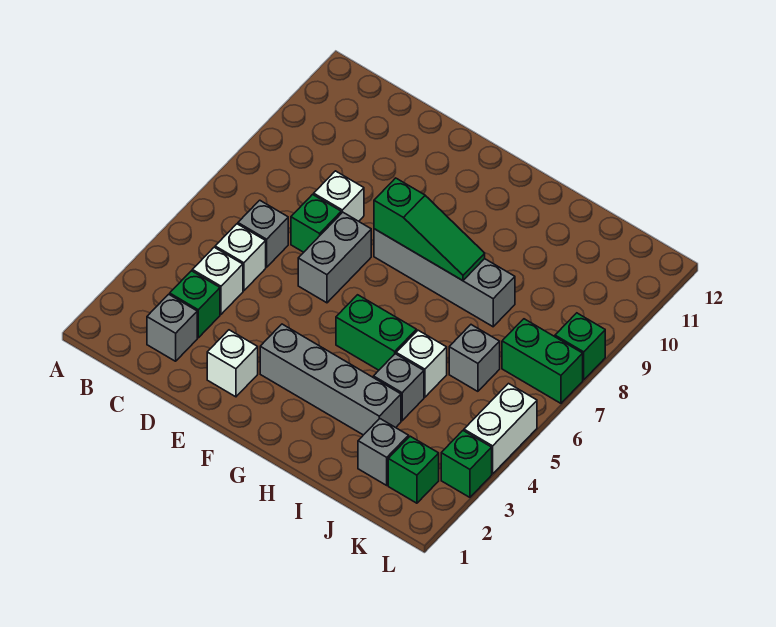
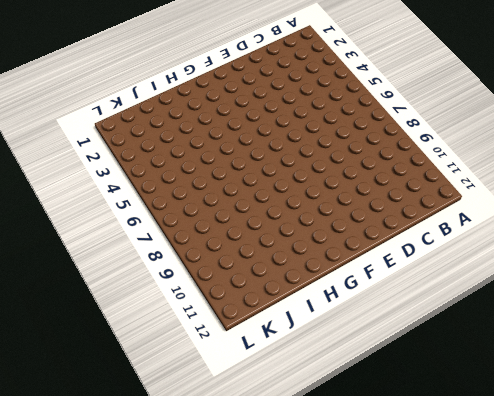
none -> grey brick C2 level 1
none -> green brick C3 level 1
none -> white brick C4 level 1

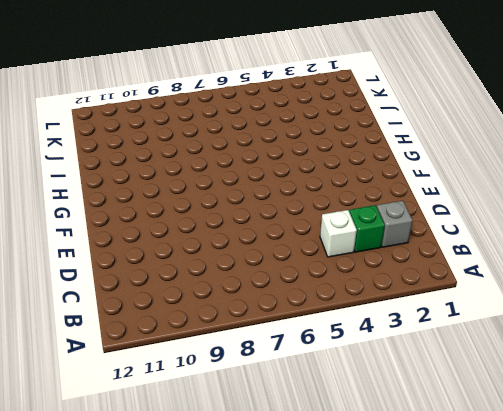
none -> white brick C5 level 1
none -> grey brick C6 level 1
none -> green brick D7 level 1

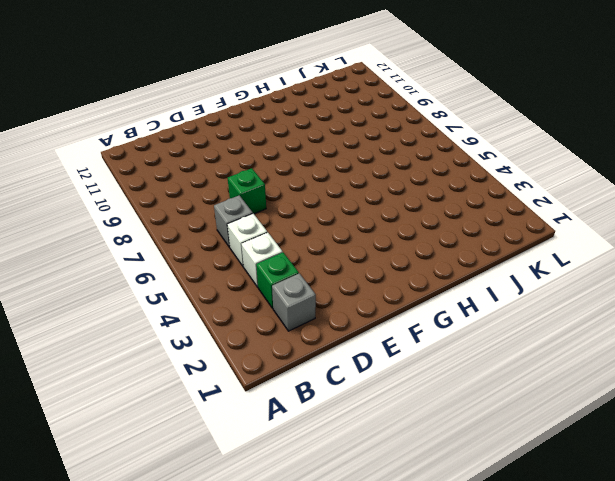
none -> white brick D8 level 1
none -> white brick E2 level 1
none -> grey brick E6:E7 level 1

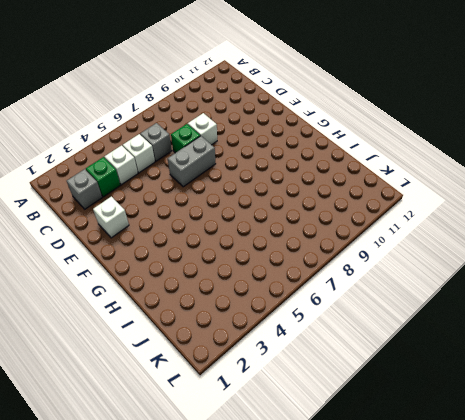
none -> grey brick F3:I3 level 1
none -> grey brick F8:I8 level 1
none -> green brick G5:H5 level 1

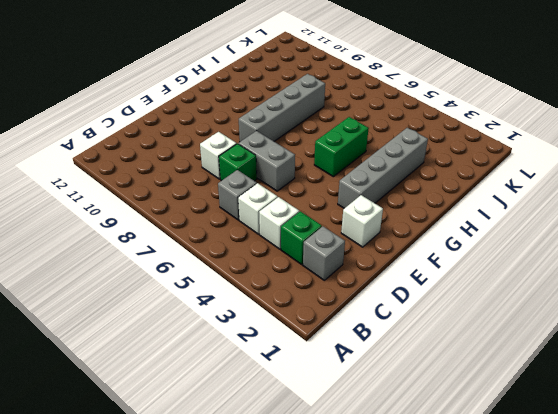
none -> grey brick I4 level 1
none -> white brick I5 level 1
none -> grey brick J2 level 1

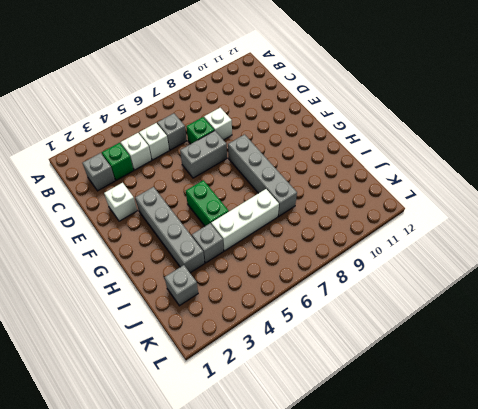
white brick I5:I7 level 1 -> white brick I5 level 1
none -> grey brick J6 level 1
none -> green brick K2 level 1
none -> green brick K7:L7 level 1

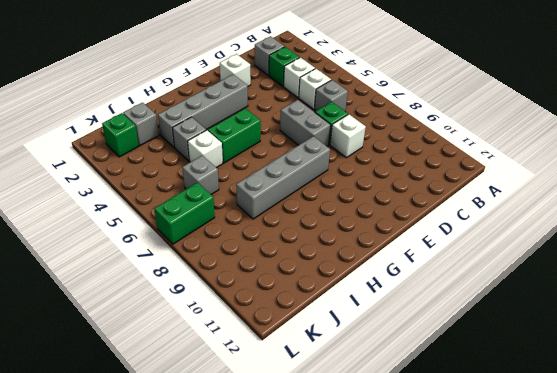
none -> green brick L3 level 1
none -> white brick L4:L5 level 1
none -> green brick L8 level 1

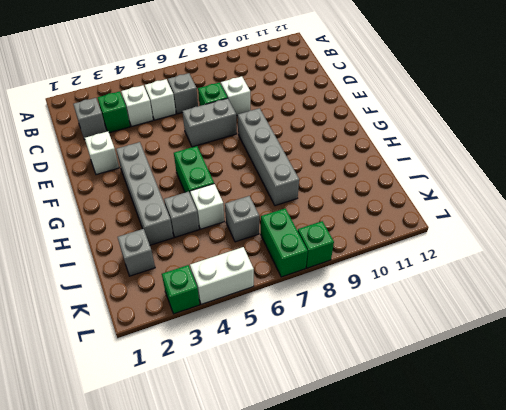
none -> green brick K2 level 1
none -> green slope F8:H8 level 2 top F

